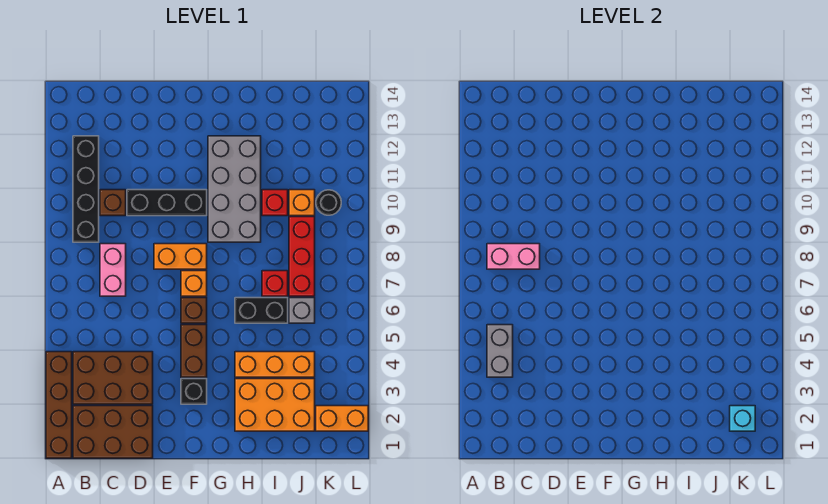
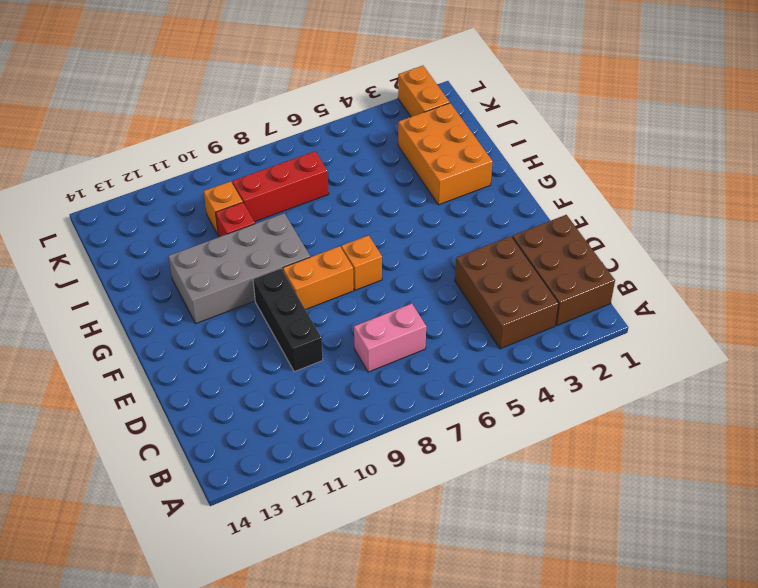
orange brick F8:F9 level 1 -> orange brick E8:F8 level 1
none -> brown brick A1:A4 level 1
none -> black brick B9:B12 level 1
none -> brown brick C10 level 1

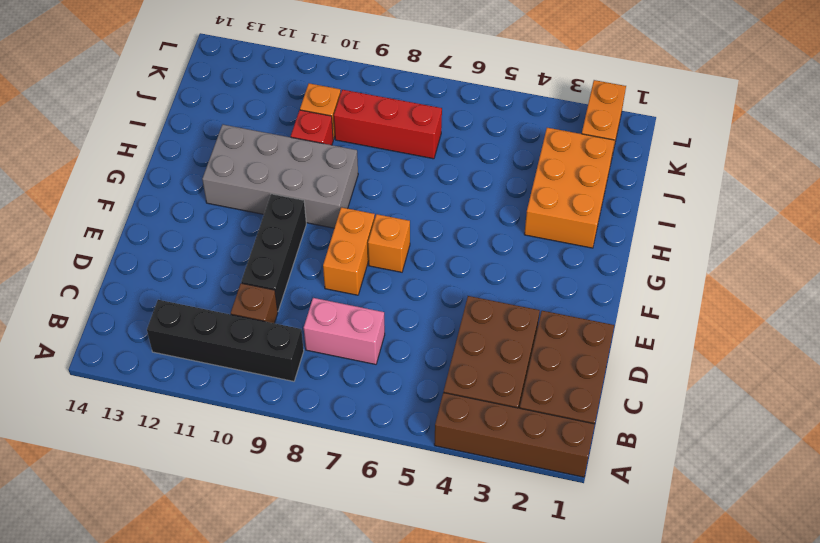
none -> black brick F3 level 1
none -> brown brick F4:F5 level 1
none -> brown brick F6 level 1

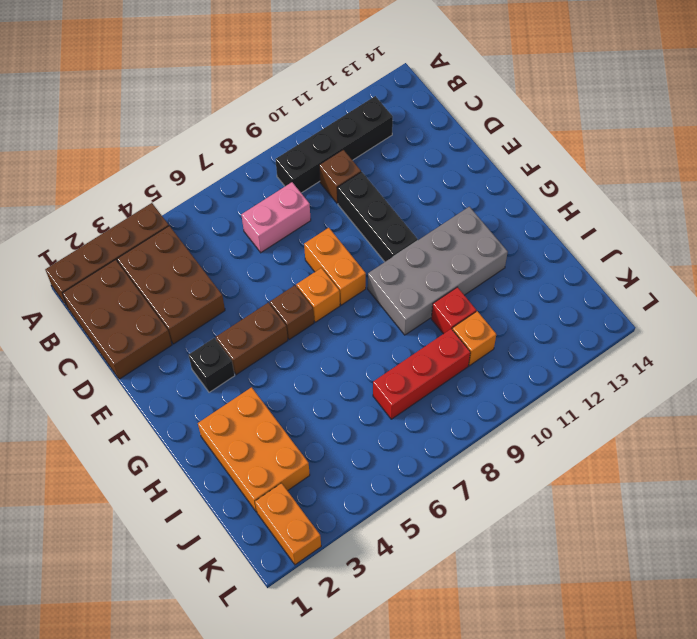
none -> orange brick H4:J4 level 1
none -> black brick H6:I6 level 1
none -> red brick I7 level 1

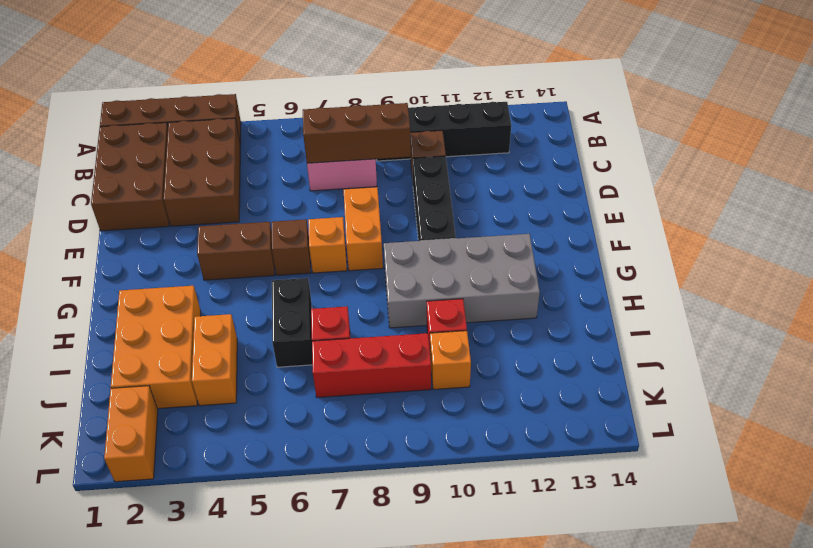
brown brick C7:C9 level 2 -> pink brick B8:C8 level 2
orange brick I4:J4 level 1 -> orange brick H4:J4 level 1
none -> black brick F3 level 1
none -> grey brick J6 level 1
none -> black round brick K10 level 1

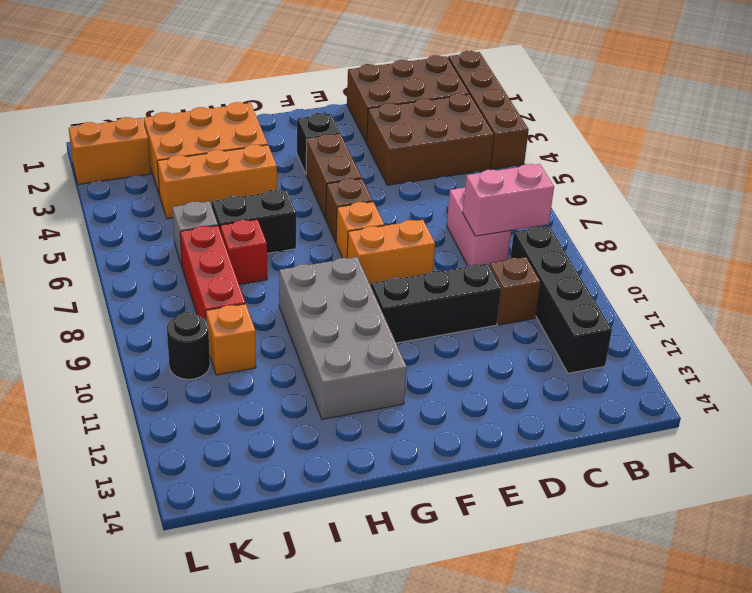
none -> red brick I10 level 1
none -> grey brick B4:B5 level 2
none -> cyan brick K2 level 2

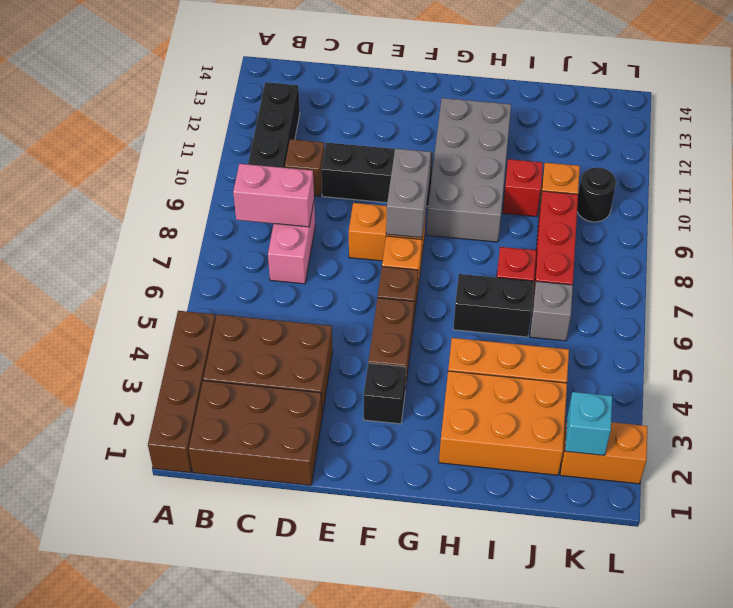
grey brick F8:F9 level 2 -> grey brick B4:B5 level 2

